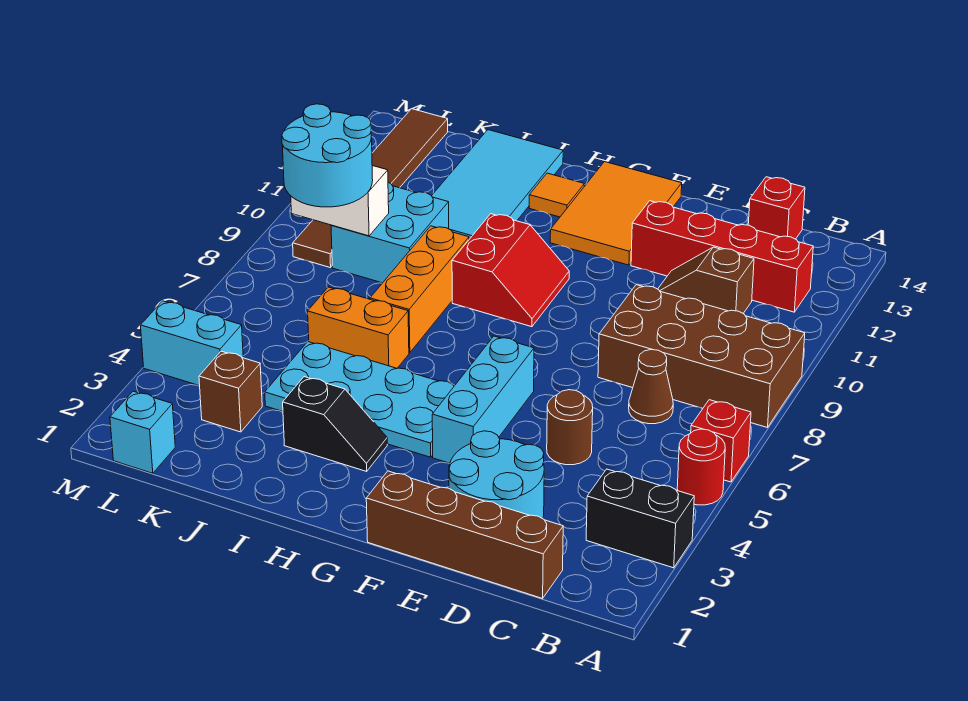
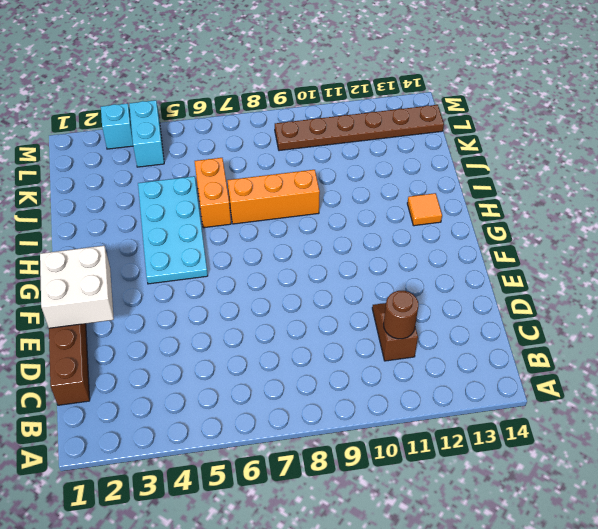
brown round brick C11 level 2 -> brown round brick D5 level 1
white brick E1:F2 level 2 -> none
brown plate L9:L14 level 1 -> brown tile L9:L14 level 1
cyan brick M3 level 1 -> cyan brick L1 level 1
none -> black brick A3:B3 level 1
none -> red round brick A5 level 1
none -> red brick A6 level 1

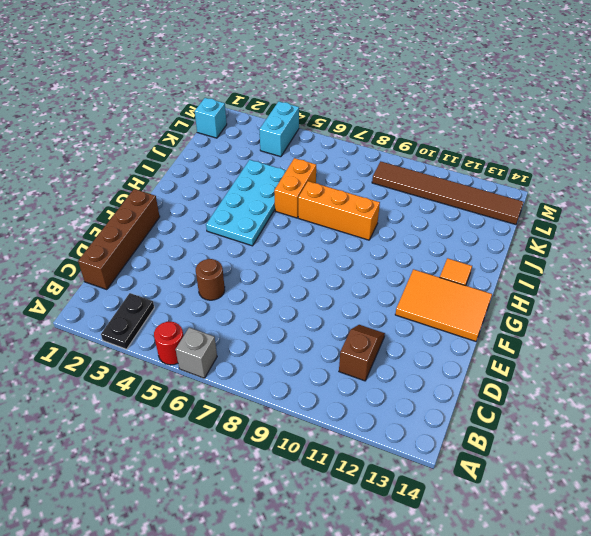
black plate A3:B3 level 1 -> black brick A3:B3 level 1
grey brick A6 level 1 -> red brick A6 level 1
none -> brown brick A8:D9 level 1
none -> red brick B12:E12 level 1
none -> brown cone C7 level 1

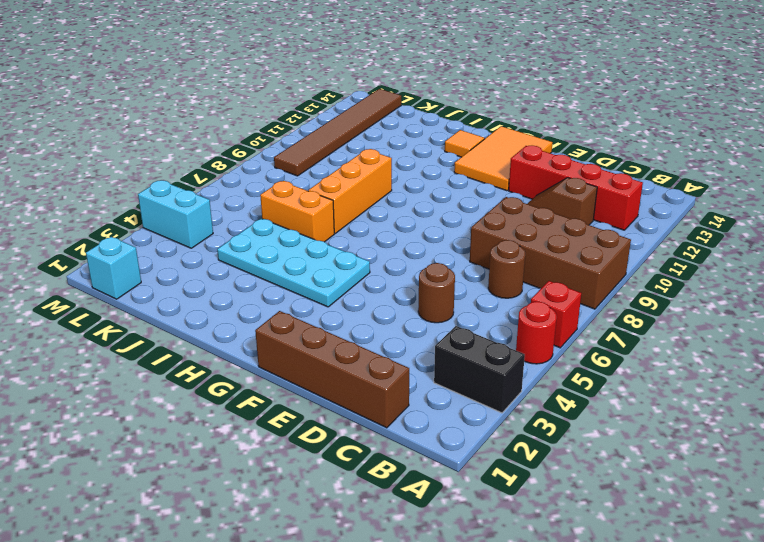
brown round brick C7 level 1 -> brown cone C7 level 1
none -> red brick C14 level 1
none -> cyan round brick D2:E3 level 1
none -> cyan brick F4:F6 level 1

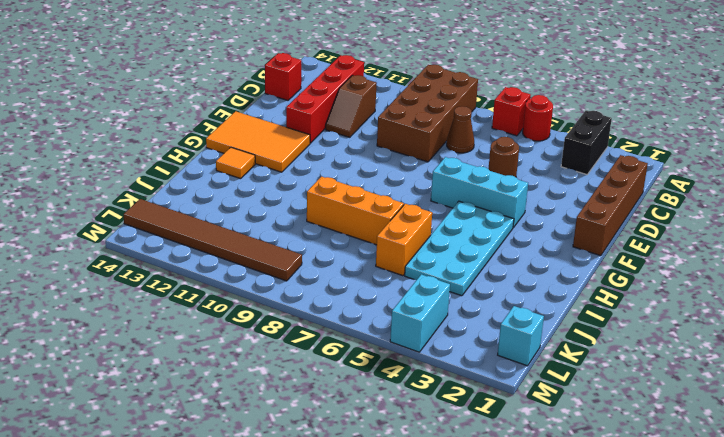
none -> cyan round brick D2:E3 level 1
none -> red slope G9:H10 level 1 top H
none -> black slope H3:I3 level 1 top I

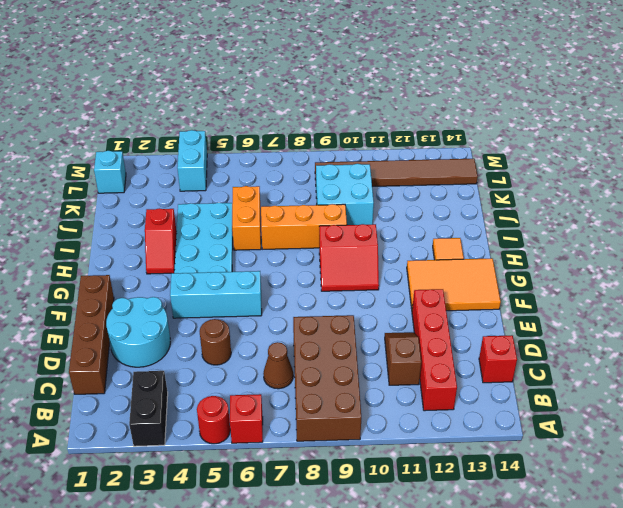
red slope H3:I3 level 1 top I -> black slope H3:I3 level 1 top I
none -> cyan tile I11:J14 level 1
none -> brown brick K3 level 1
none -> white brick K9:L9 level 2

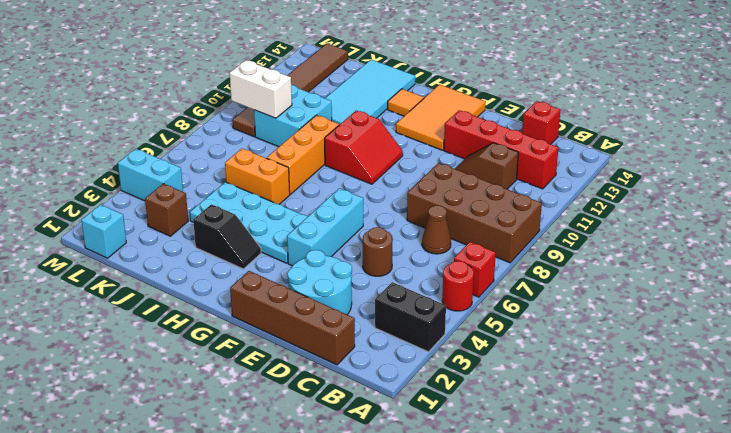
none -> cyan round brick K8:L9 level 3

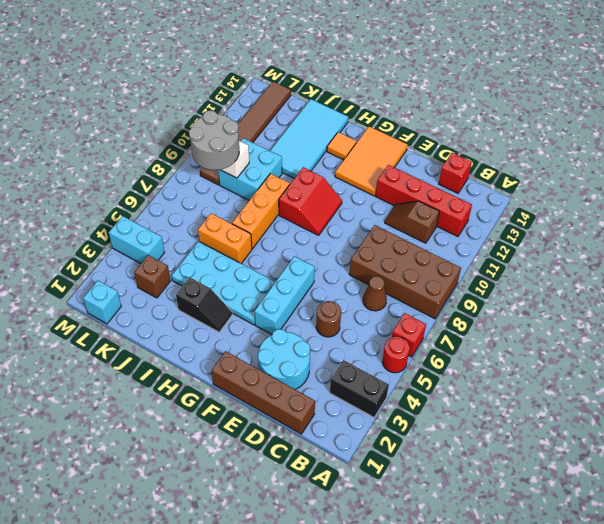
grey round brick K8:L9 level 3 -> cyan round brick K8:L9 level 3

